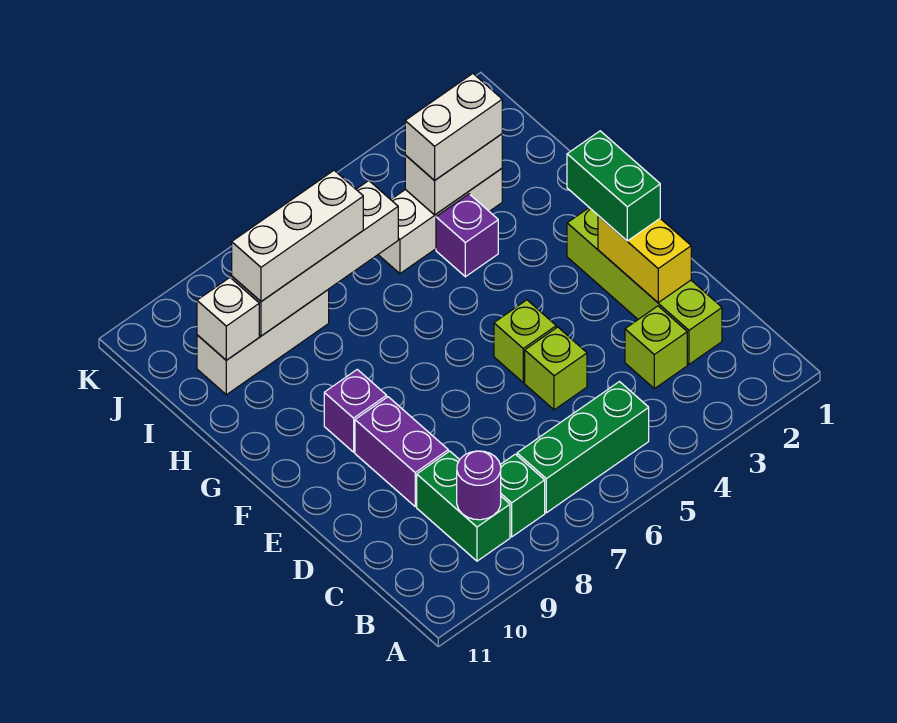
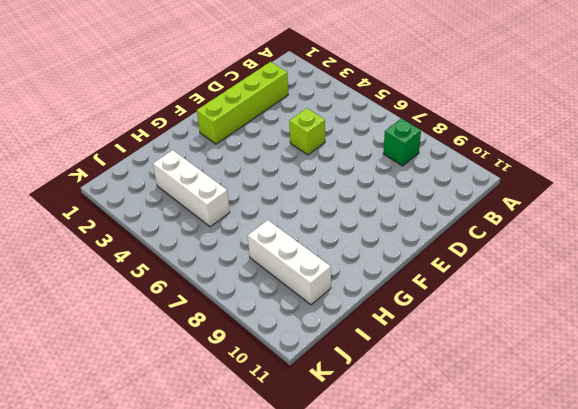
none -> green brick B5:B7 level 1
none -> green brick B9:C9 level 1
none -> lime brick C3 level 1

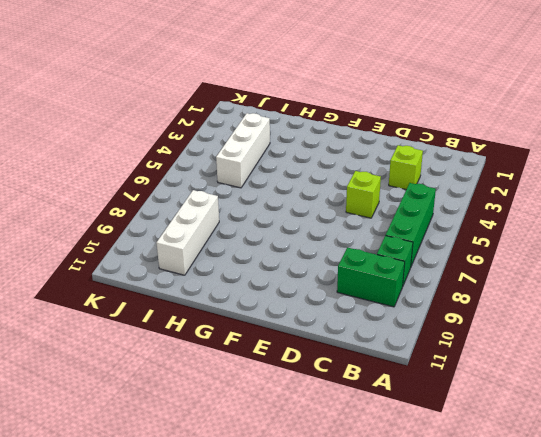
none -> lime brick C2:F2 level 1
none -> purple brick D9:E9 level 1
none -> lime brick E5 level 1

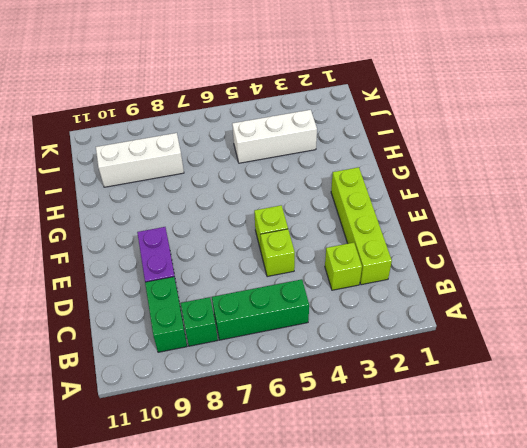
none -> purple brick F9 level 1
none -> purple brick H4 level 1
none -> purple round brick B9 level 2

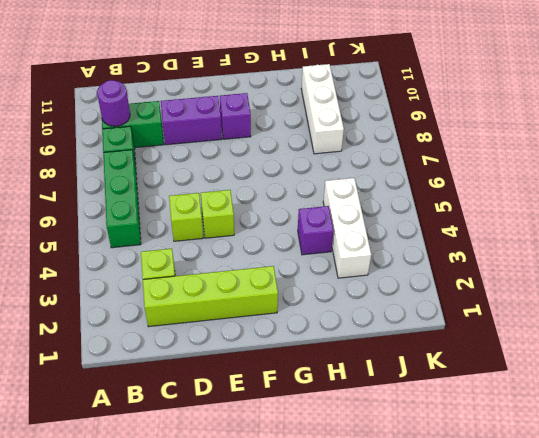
none -> yellow brick D2:E2 level 2
none -> white brick I3:I4 level 2
none -> white brick I6:I9 level 2

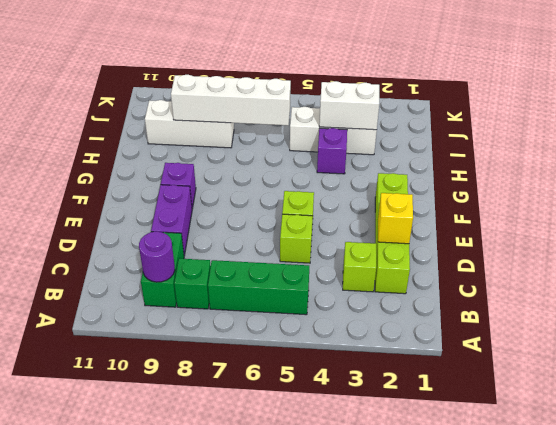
yellow brick D2 level 2 -> yellow brick D2:E2 level 2
none -> white brick I10 level 2
none -> green brick E2:F2 level 3
none -> white brick I3:I4 level 3

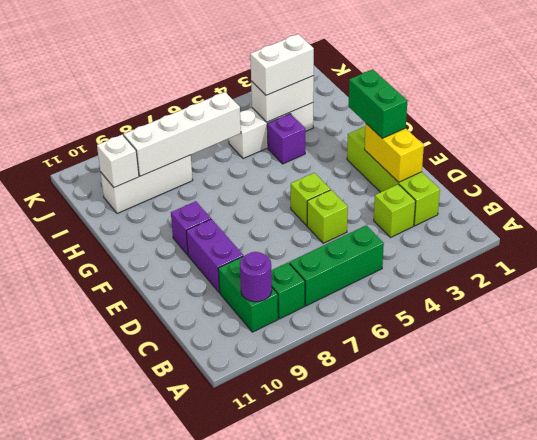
none -> white brick I7:I9 level 3

